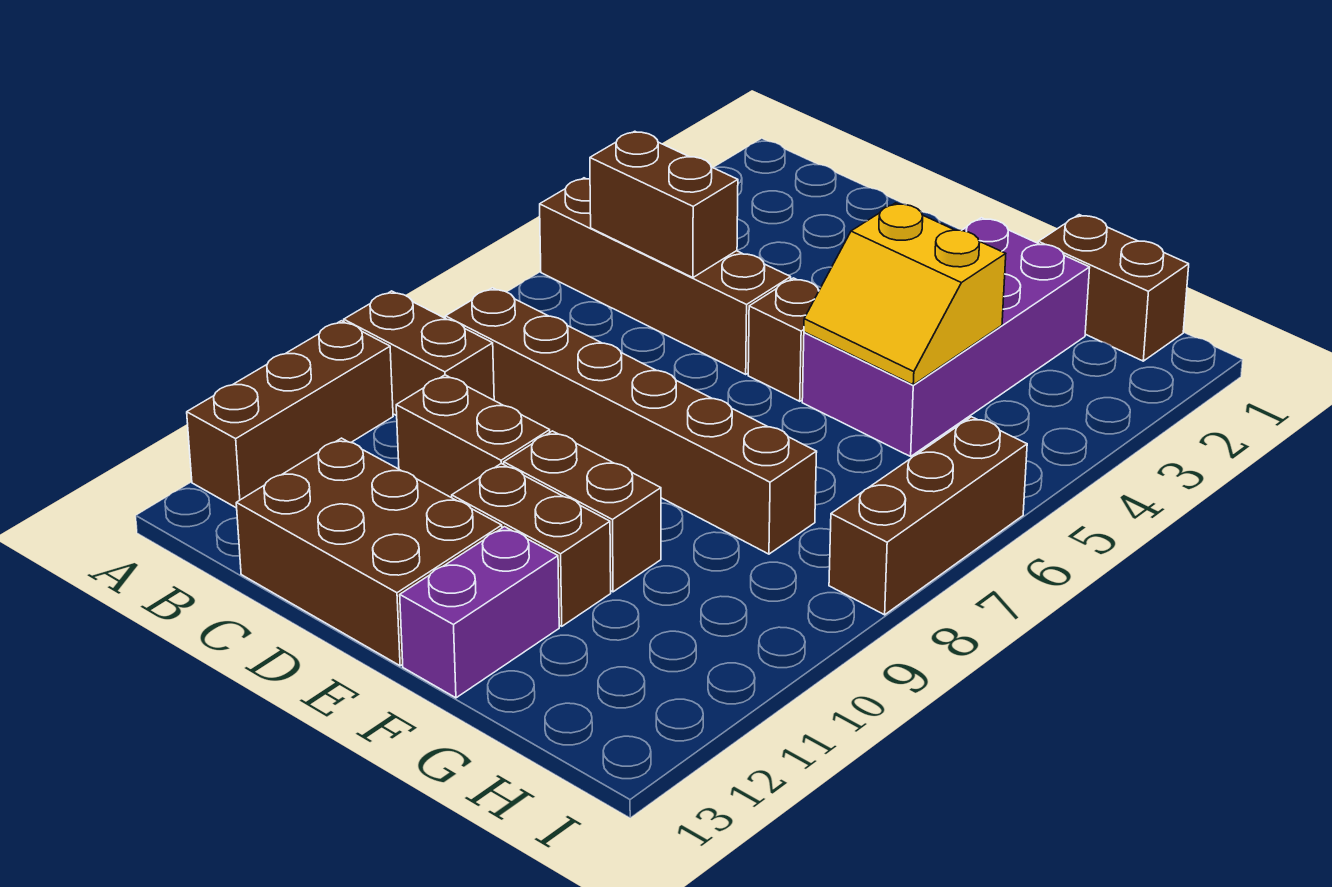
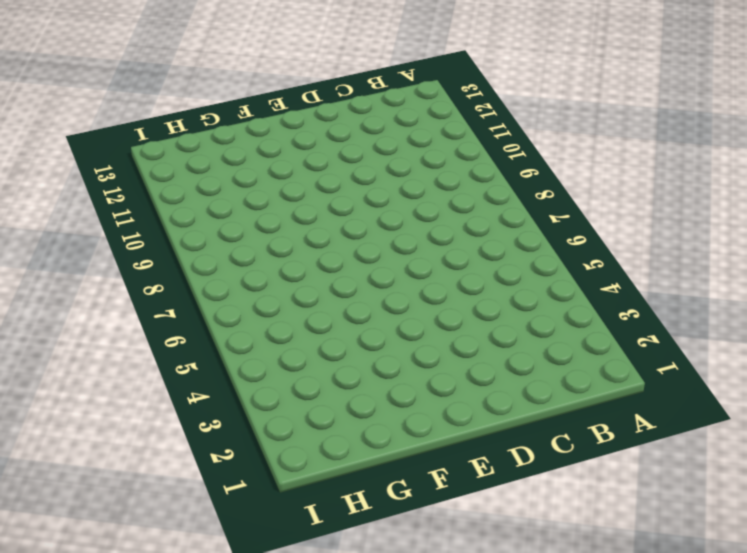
none -> brown brick A5:D5 level 1
none -> brown brick A9:B9 level 1
none -> brown brick A10:A12 level 1

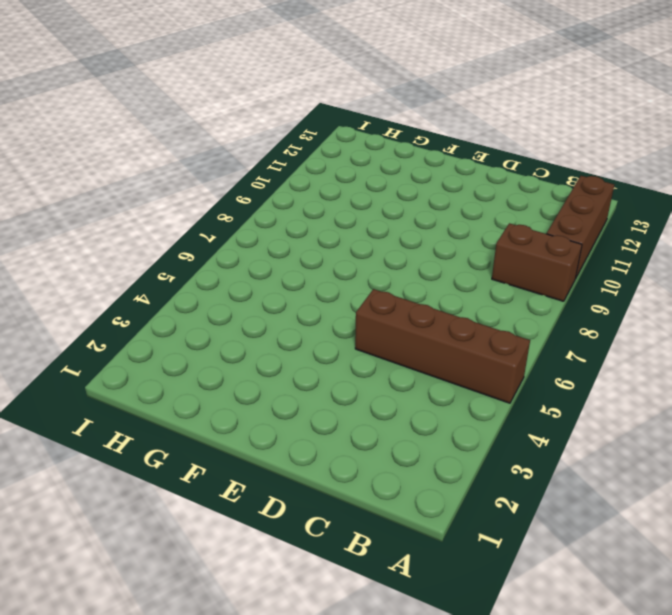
none -> brown brick B8:G8 level 1
none -> brown brick C10:D10 level 1
none -> brown brick C12:E13 level 1

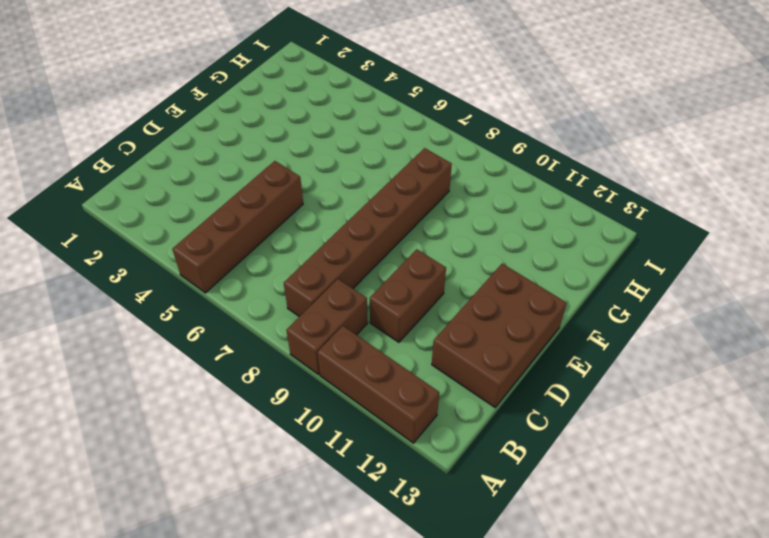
none -> brown brick E5 level 1
none -> brown brick E10:F10 level 1
none -> brown brick E11:F11 level 1

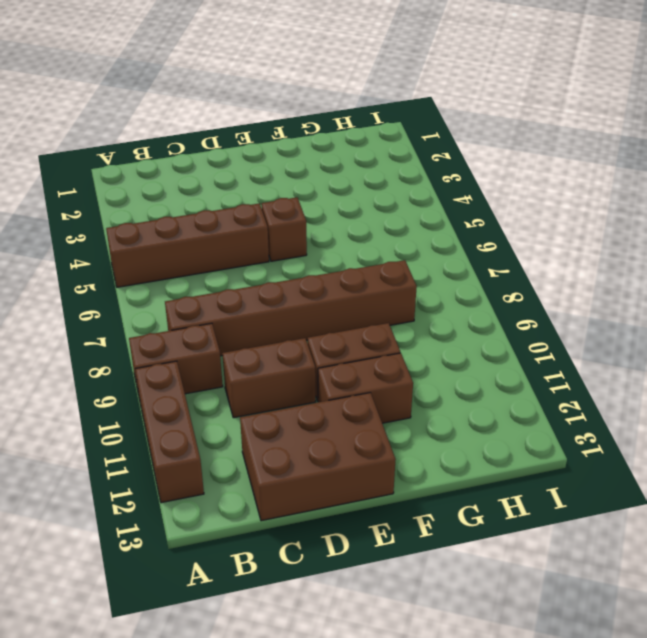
none -> purple brick F2:G5 level 1
none -> purple brick F12:F13 level 1
none -> brown brick G1:H1 level 1

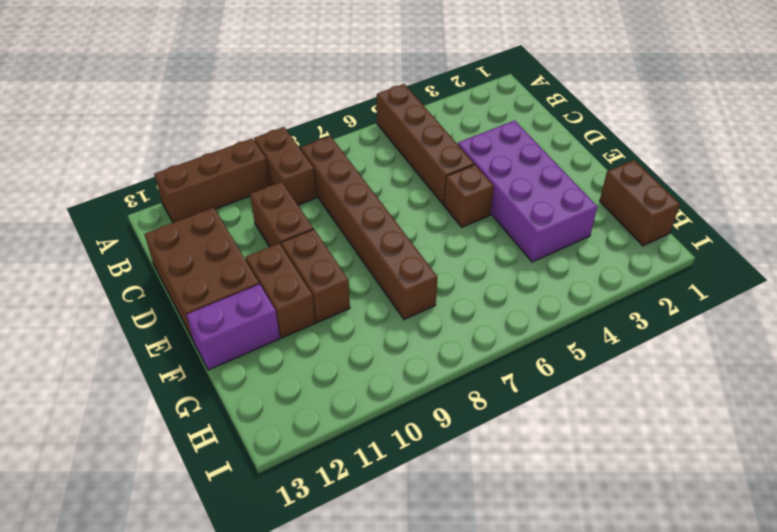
purple brick D3:G4 level 1 -> purple brick F2:G5 level 1
none -> brown brick I6:I8 level 1
none -> brown brick B5:C5 level 2
none -> yellow slope F4:G5 level 2 top 4

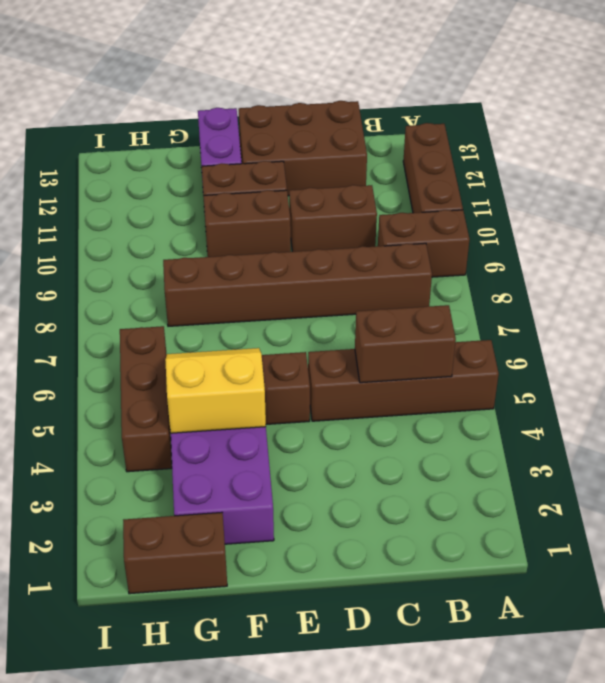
brown brick H4:H6 level 1 -> brown brick I6:I8 level 1

